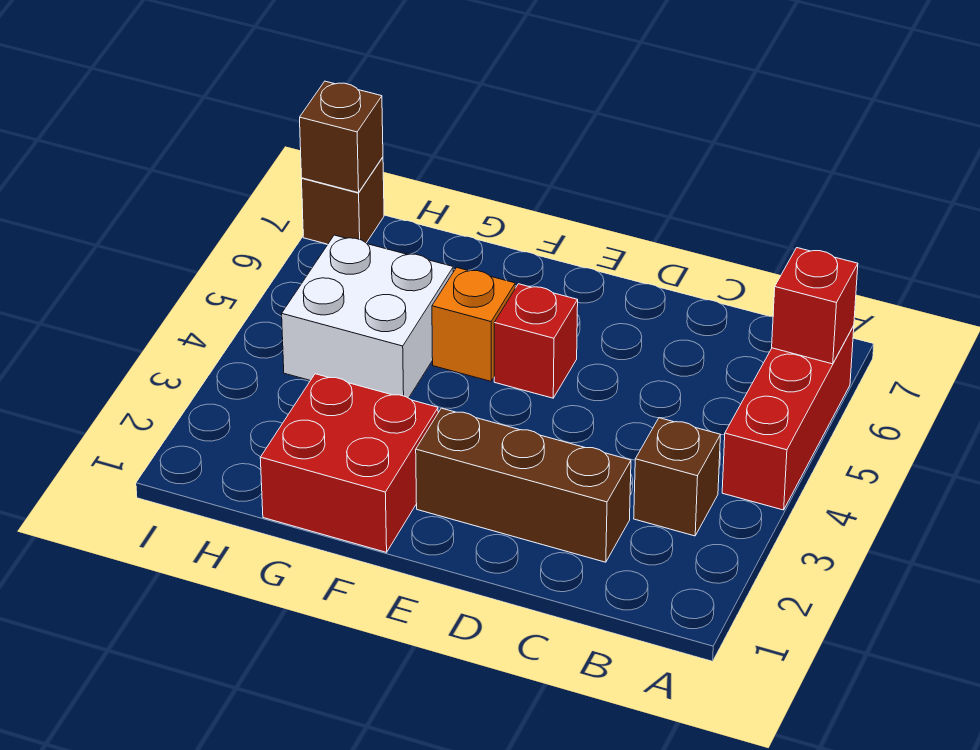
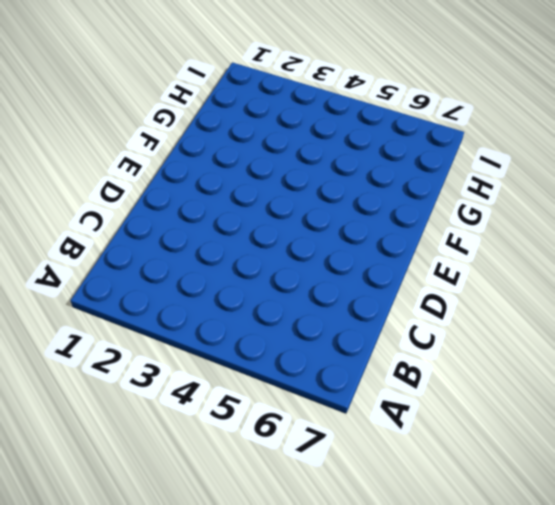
none -> red brick A4:A6 level 1
none -> brown brick B3 level 1

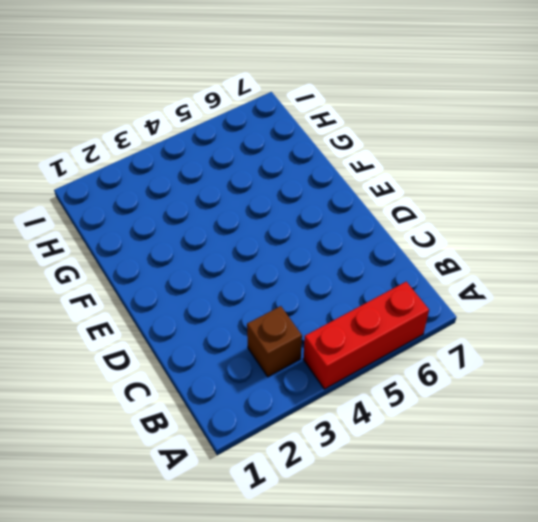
none -> brown brick C2:E2 level 1
none -> red brick E5 level 1

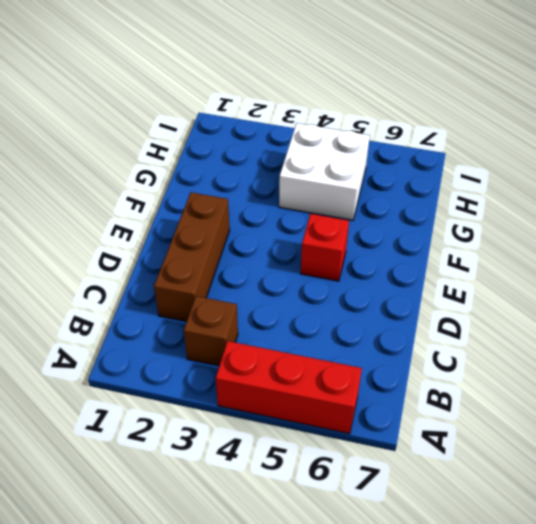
none -> red brick F1:G2 level 1
none -> orange brick F5 level 1

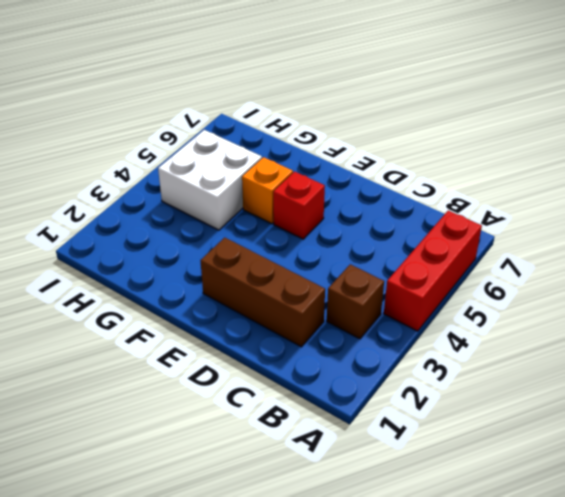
none -> red brick F1:G2 level 1
none -> brown brick I7 level 1

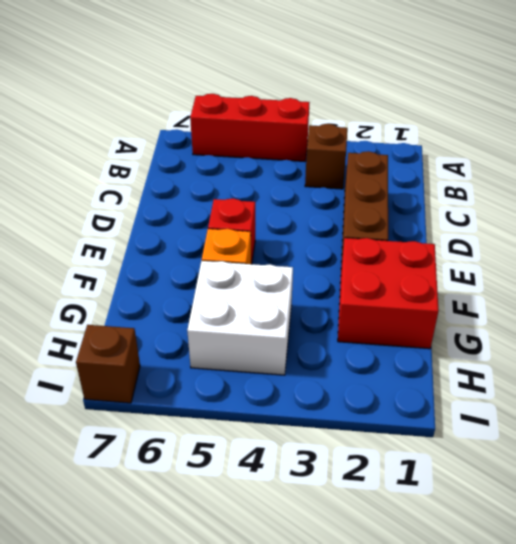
none -> red brick A6 level 2
none -> brown brick I7 level 2

